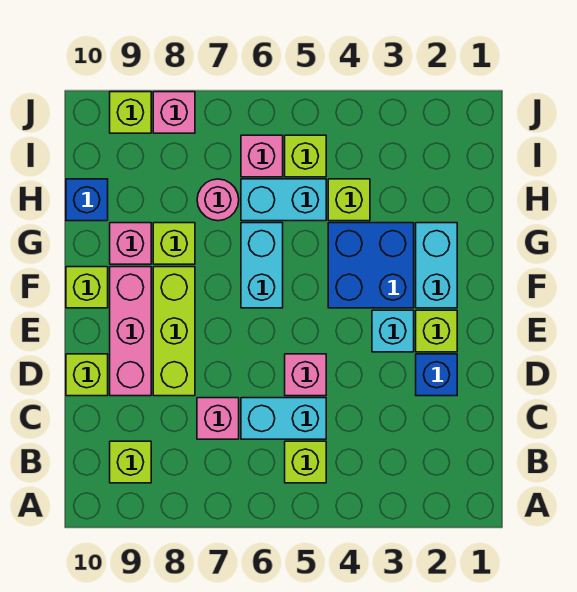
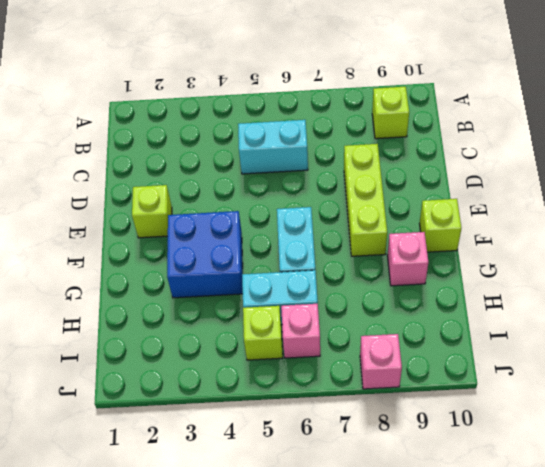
none -> lime brick B5 level 1
none -> pink brick C7 level 1
none -> blue brick D2 level 1

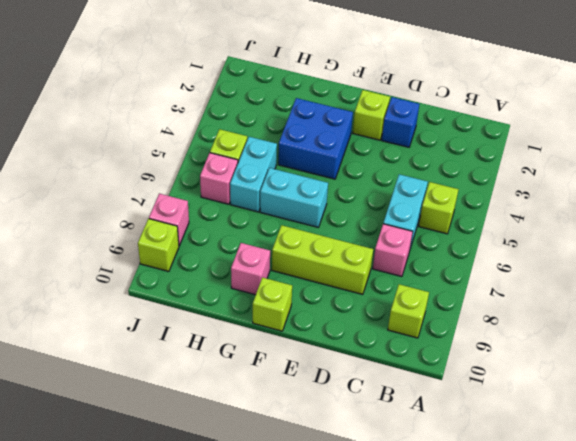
none -> pink brick D5 level 1
none -> pink brick D9:F9 level 1
none -> lime brick D10 level 1

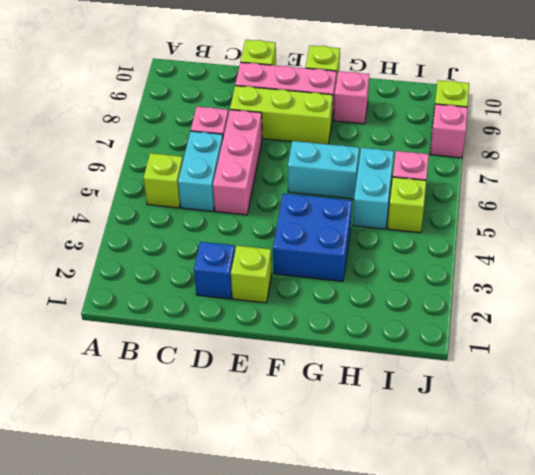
pink brick D5:D7 level 1 -> pink brick D5 level 1
none -> lime brick B9 level 1
none -> cyan brick E3 level 1
none -> cyan brick F2:G2 level 1

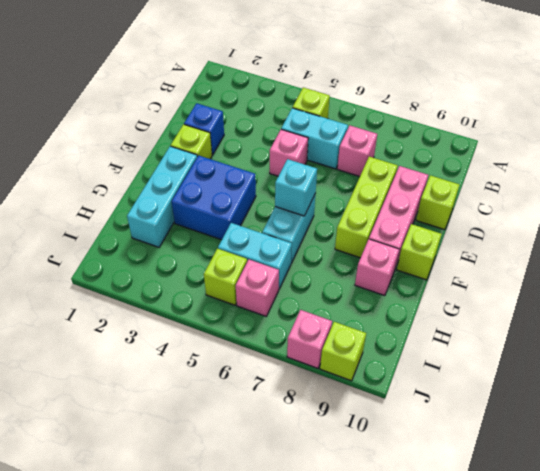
cyan brick F2:H2 level 1 -> cyan brick F2:G2 level 1
cyan brick F6 level 2 -> cyan brick E3 level 1
none -> lime brick B9 level 1
none -> lime brick G8 level 1
none -> lime brick H4 level 1

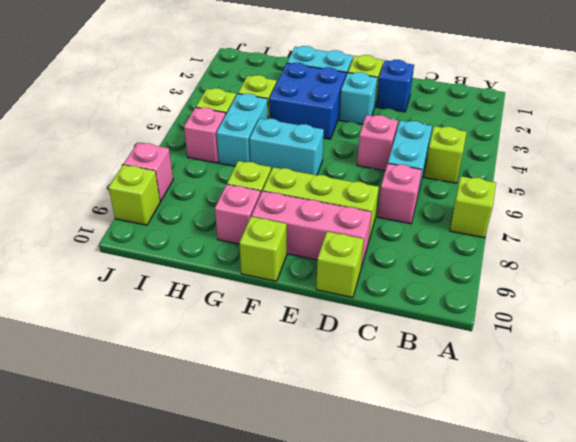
lime brick A7 level 1 -> lime brick B9 level 1
none -> pink round brick H7 level 1
none -> blue brick H10 level 1

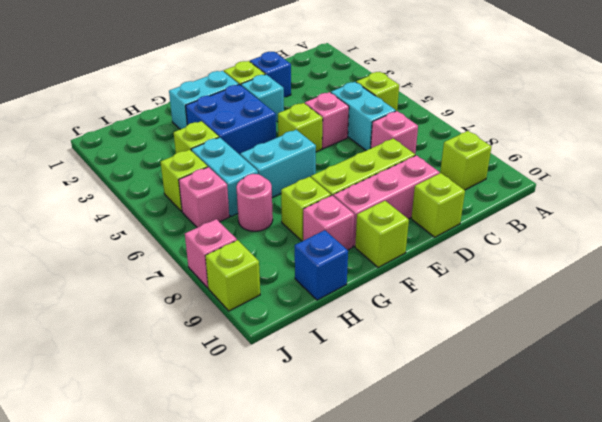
lime brick E5 level 1 -> none

